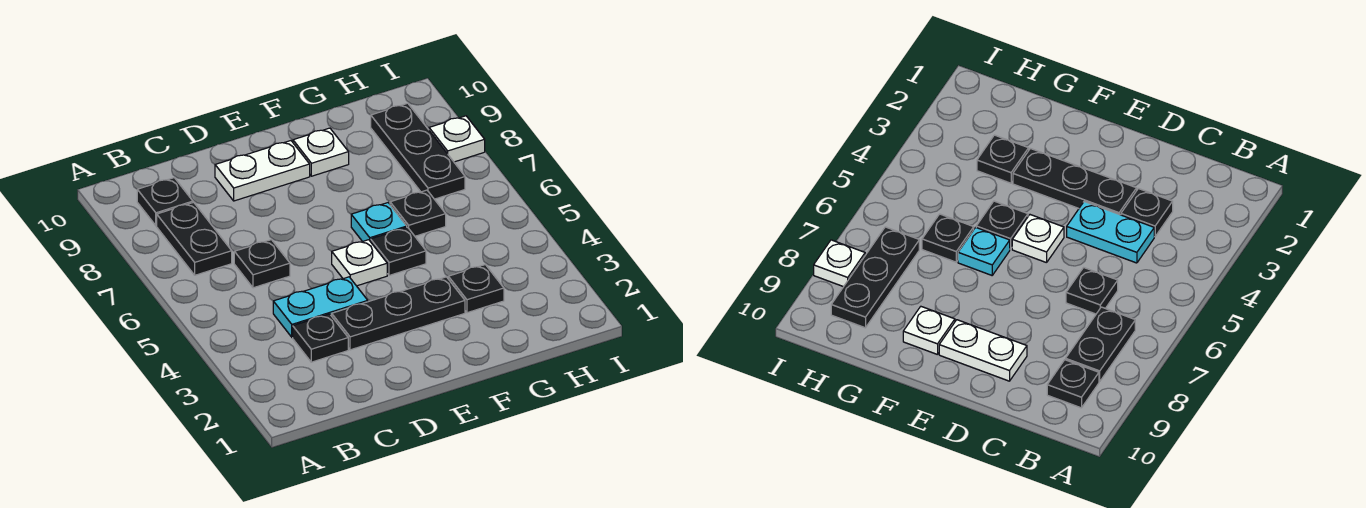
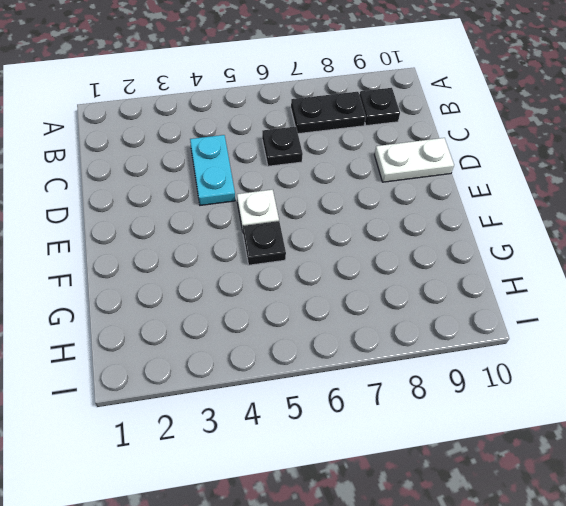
white plate D9:D10 level 1 -> white plate D9:E9 level 1
none -> black plate C3 level 1
none -> black plate D3:F3 level 1
none -> cyan plate F6 level 1

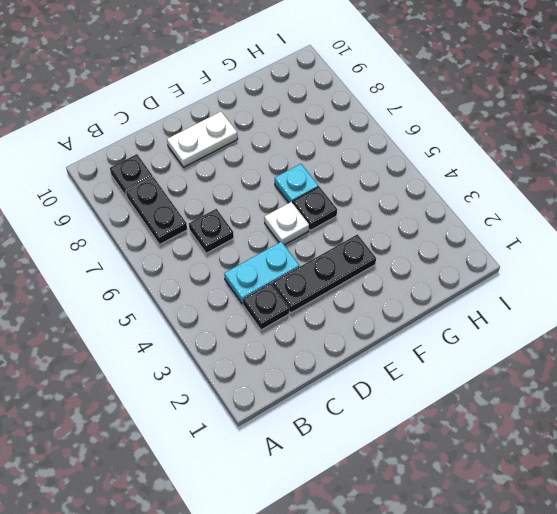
none -> white plate F9 level 1
none -> black plate G3 level 1
none -> black plate G6 level 1

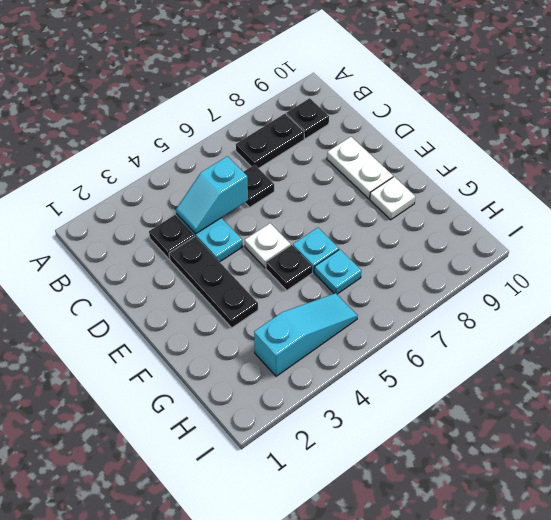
cyan slope C4:C5 level 2 top 5 -> none
cyan plate G6 level 1 -> black plate G6 level 1
cyan slope H3:H5 level 1 top 3 -> none
none -> black plate G3 level 1
none -> black plate H7:H9 level 1
none -> white plate I8 level 1

